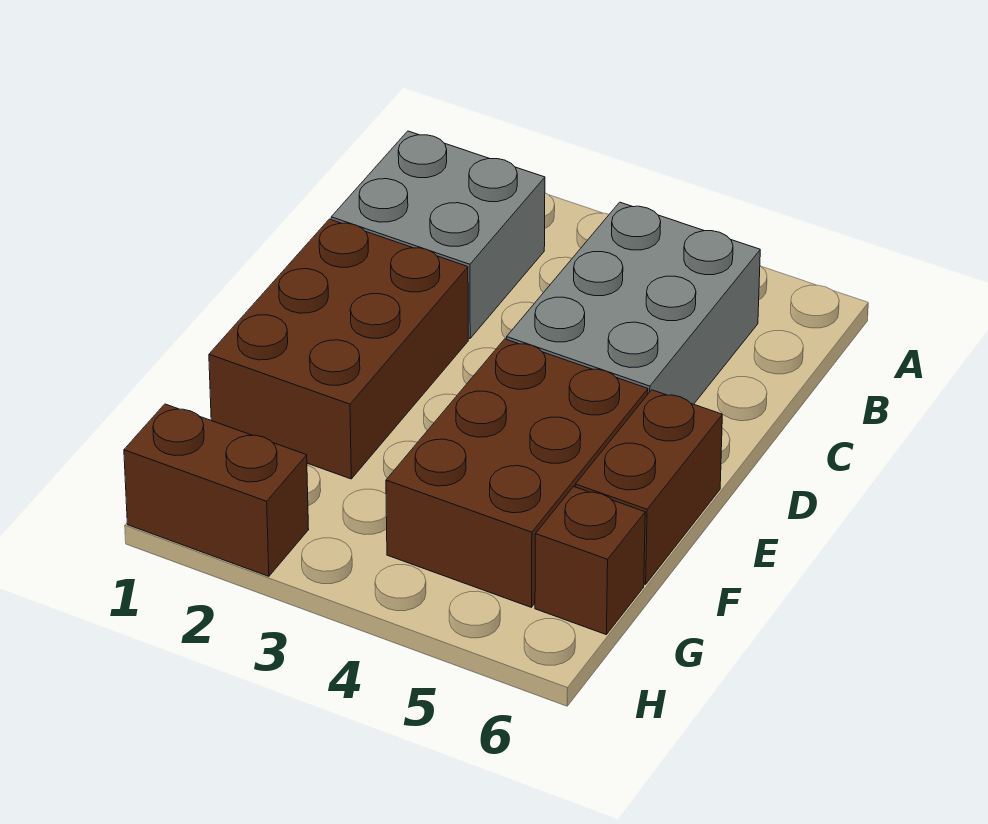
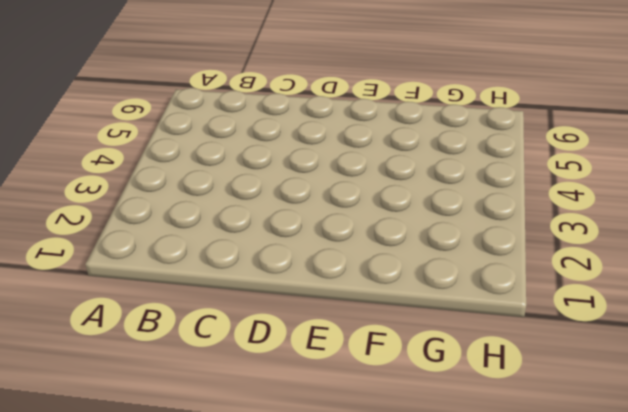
none -> grey brick B1:C2 level 1
none -> grey brick B4:D5 level 1

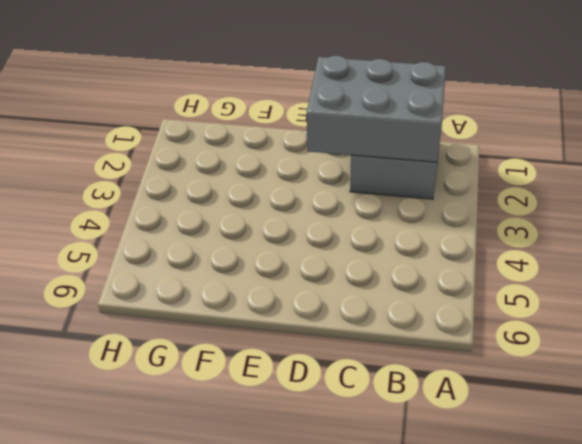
grey brick B1:D2 level 2 -> grey brick B4:D5 level 1
none -> brown brick D1:F2 level 1
none -> brown brick E4:G5 level 1

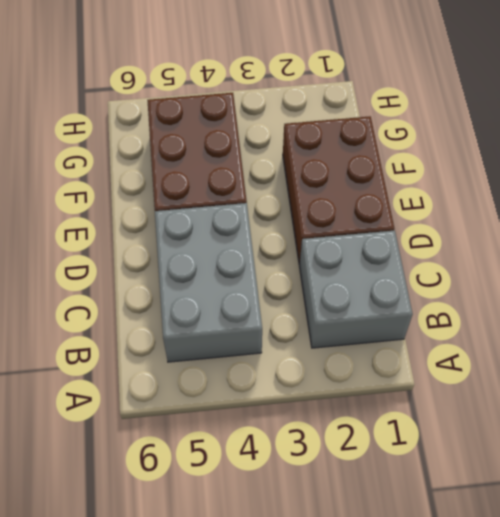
none -> brown brick E6:F6 level 1
none -> brown brick G6 level 1

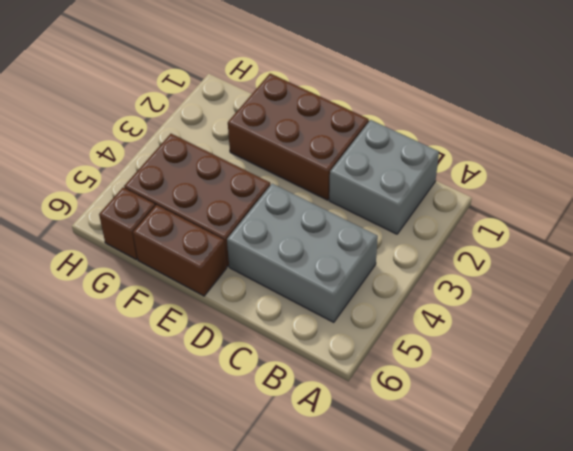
none -> brown brick H1:H2 level 1

